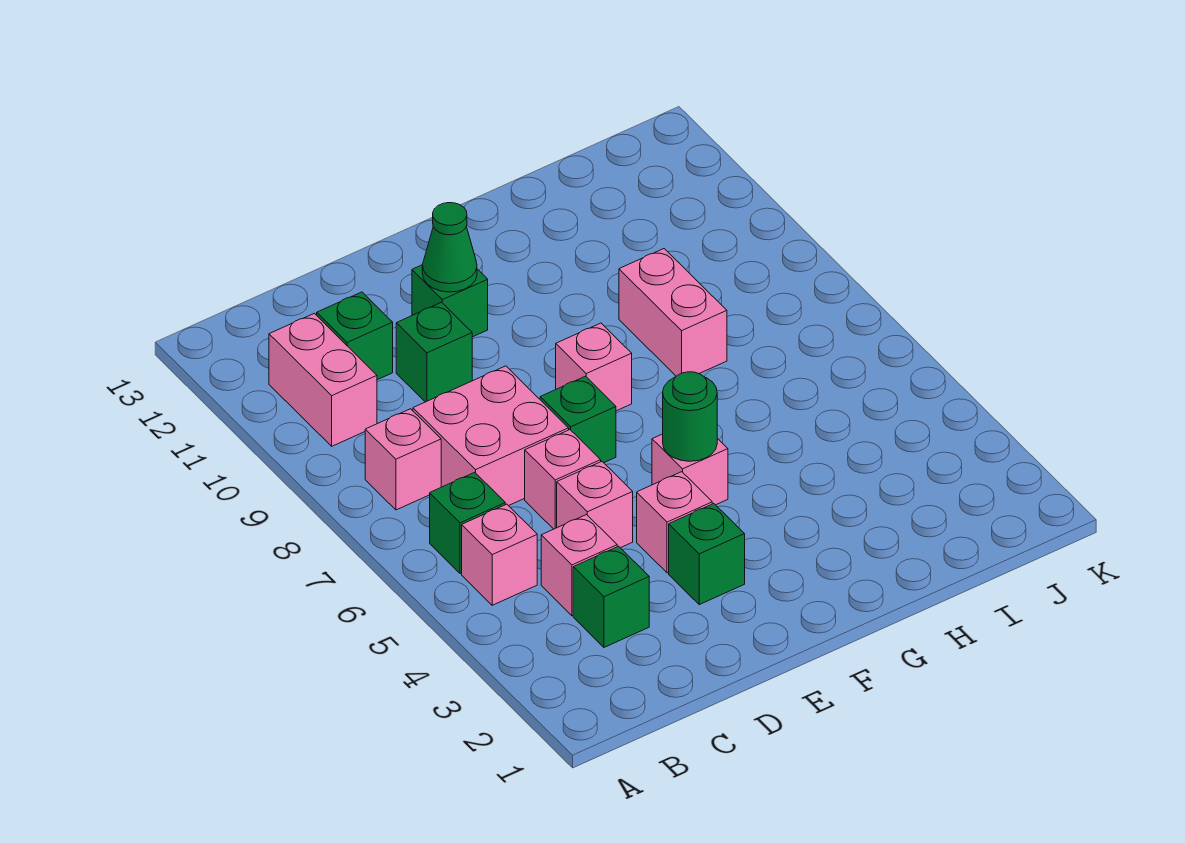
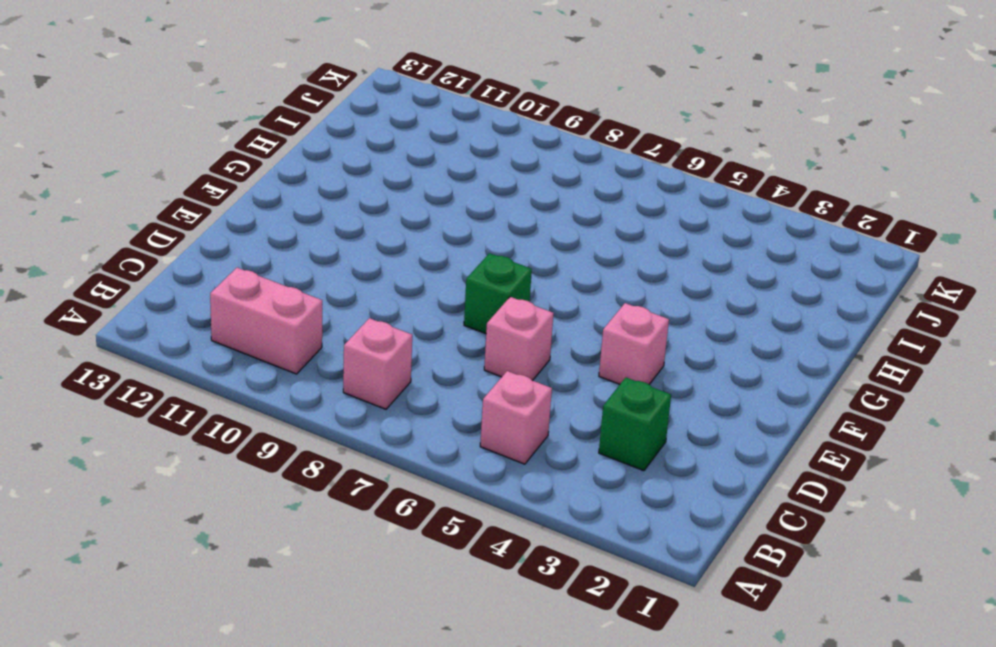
none -> green brick B6 level 1
none -> pink brick C4 level 1
none -> pink brick C7:D8 level 1

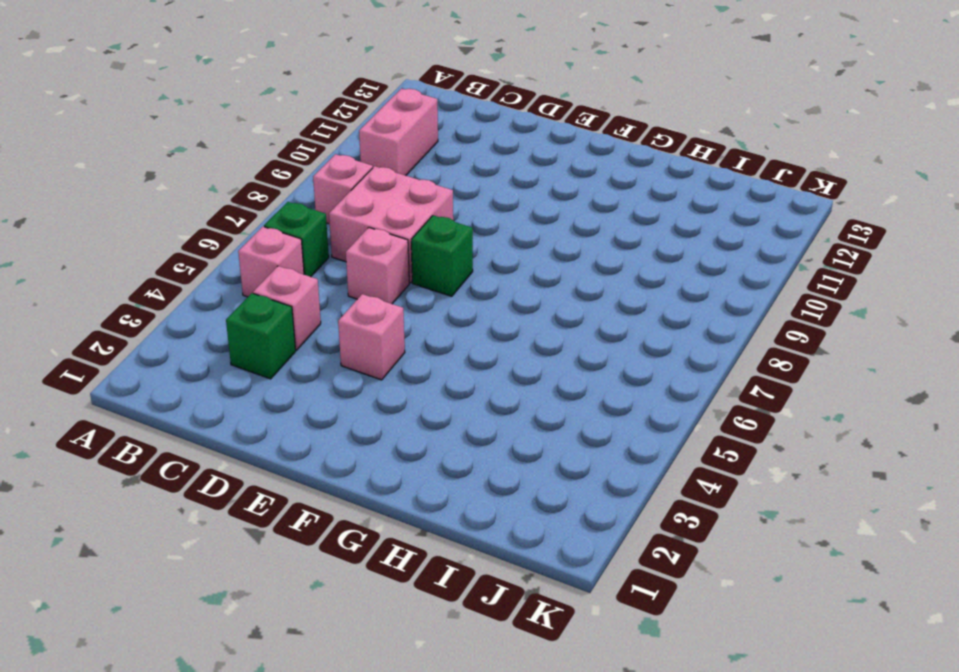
none -> green brick C11 level 1
none -> pink brick D5 level 1
none -> green brick D10 level 1

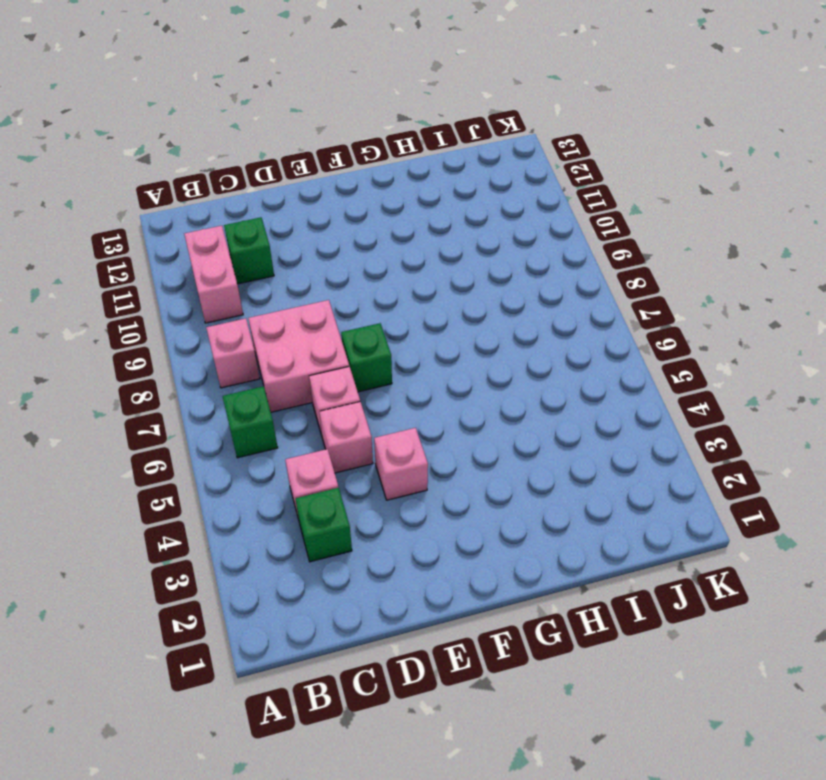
none -> pink brick B5 level 1
none -> green brick D10 level 1
none -> green brick E3 level 1

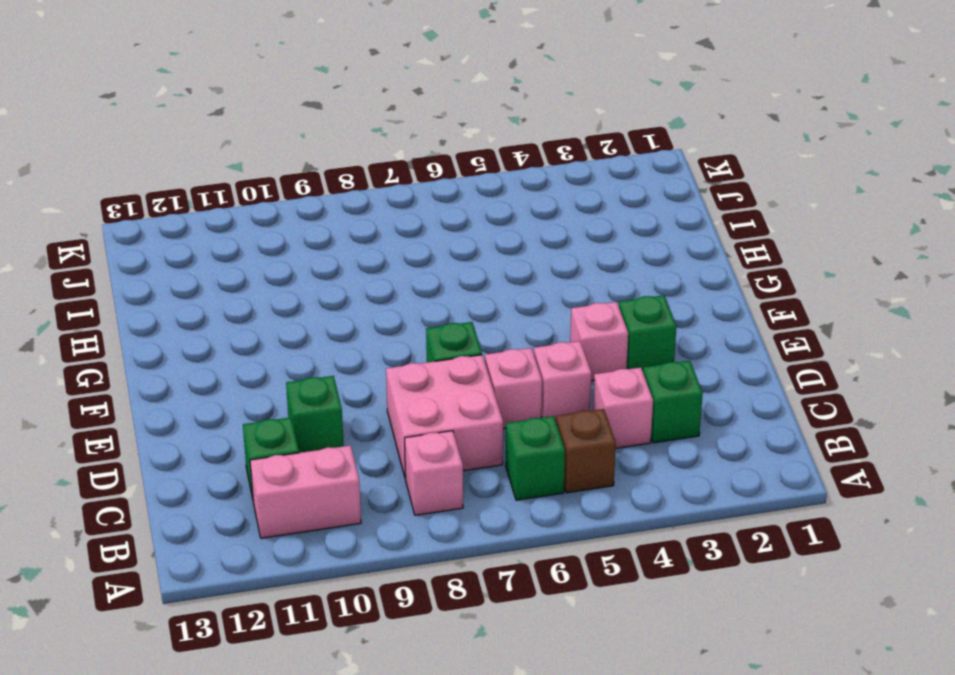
brown brick B5 level 1 -> pink brick B5 level 1
none -> green brick E11 level 1
none -> pink brick F5 level 1
none -> pink brick F8 level 1

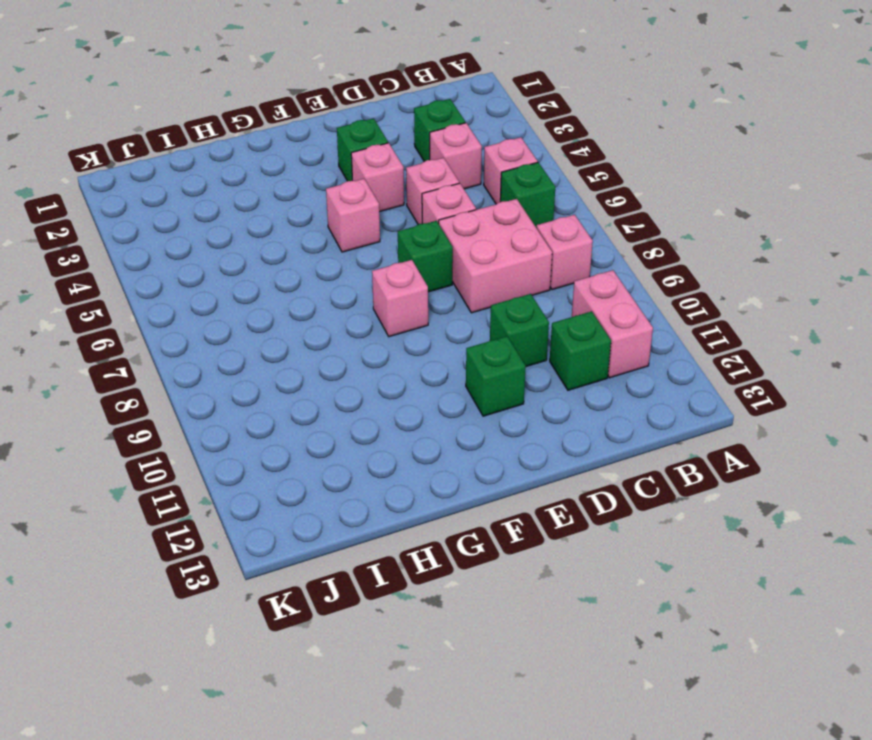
none -> pink brick H8:H9 level 1
none -> green cone E11 level 2
none -> green round brick F5 level 2

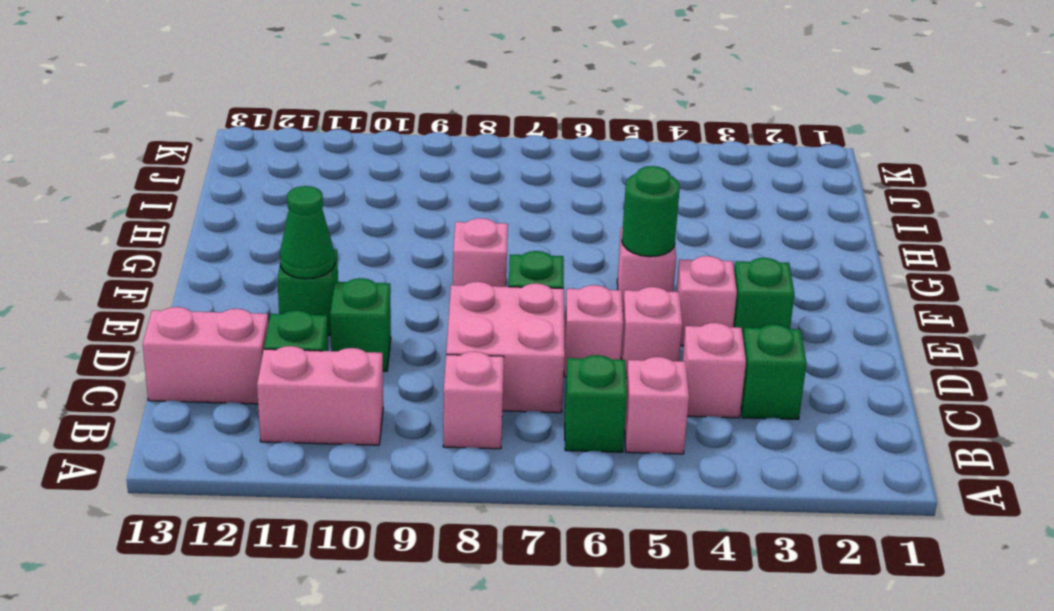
pink brick C12:C13 level 1 -> pink brick H8:H9 level 1

